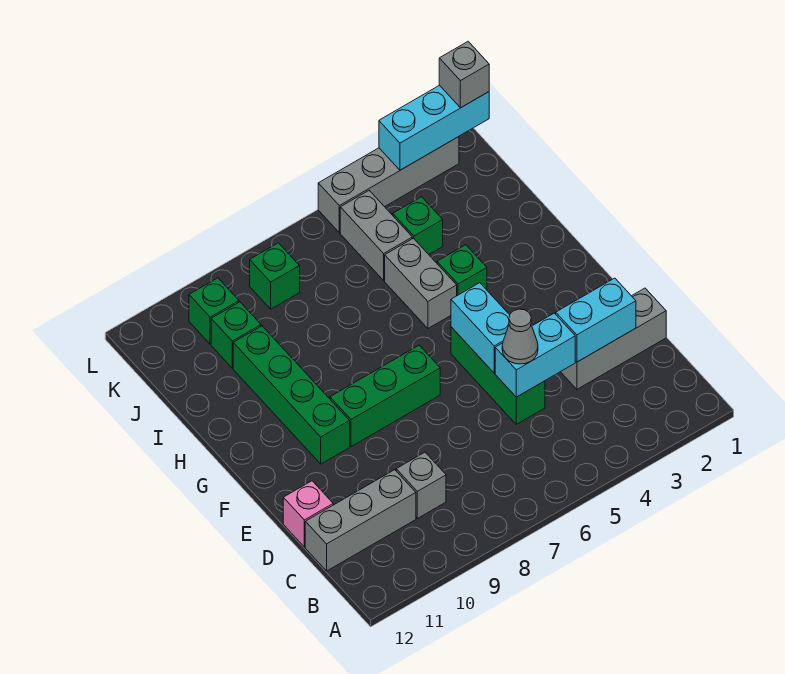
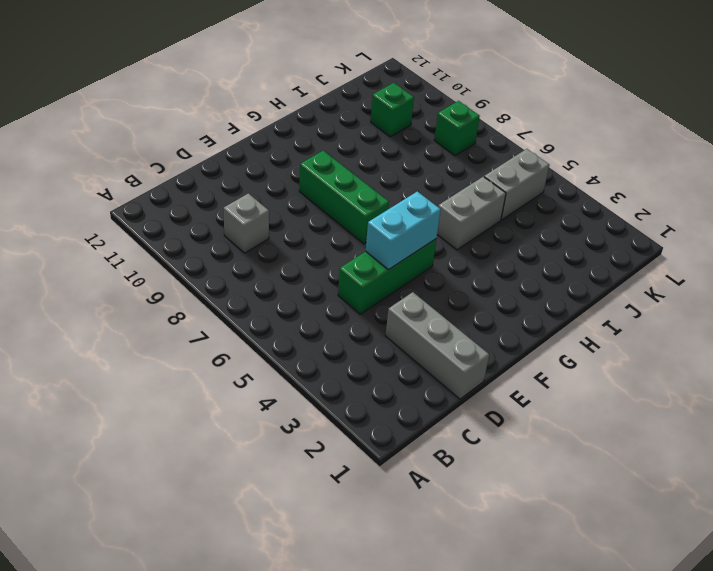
none -> grey brick C10:C12 level 1
none -> pink brick D12 level 1
none -> green brick F10:I10 level 1

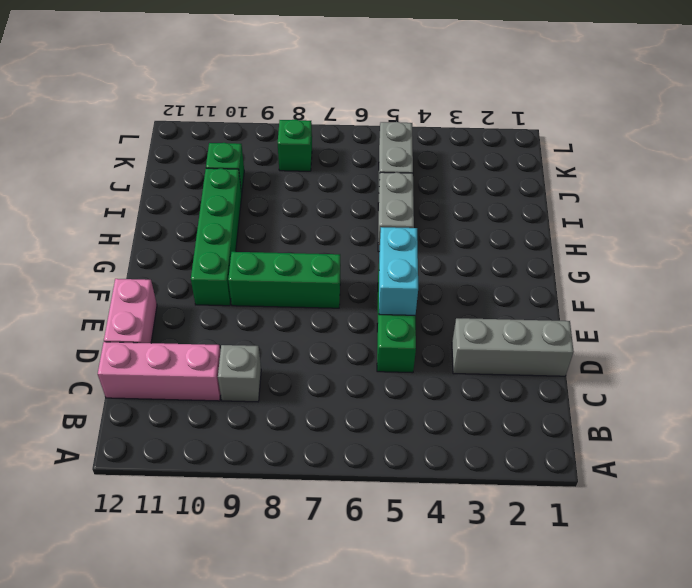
pink brick C10:C12 level 1 -> grey brick C10:C12 level 1
pink brick D12:E12 level 1 -> pink brick D12 level 1
none -> green brick H4 level 1
none -> green brick J4 level 1
none -> green brick K10 level 1

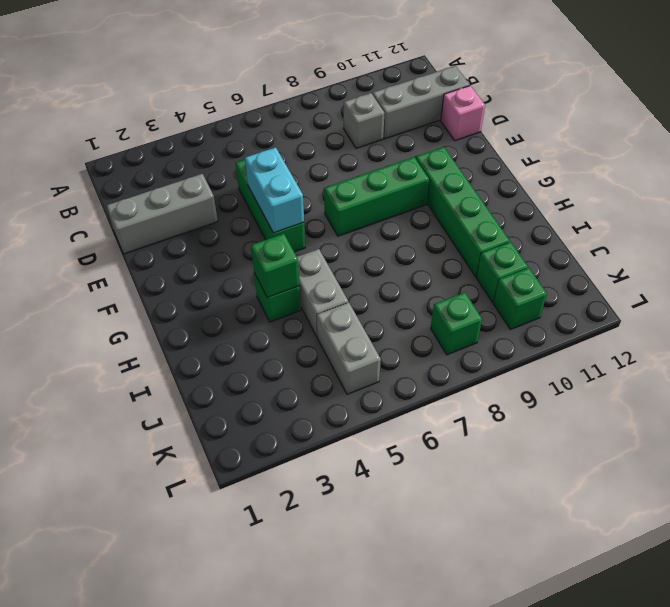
green brick H4 level 2 -> green brick J4 level 1
none -> grey brick L2:L5 level 1
none -> cyan brick D2:D3 level 2
none -> cyan brick D4:D5 level 2

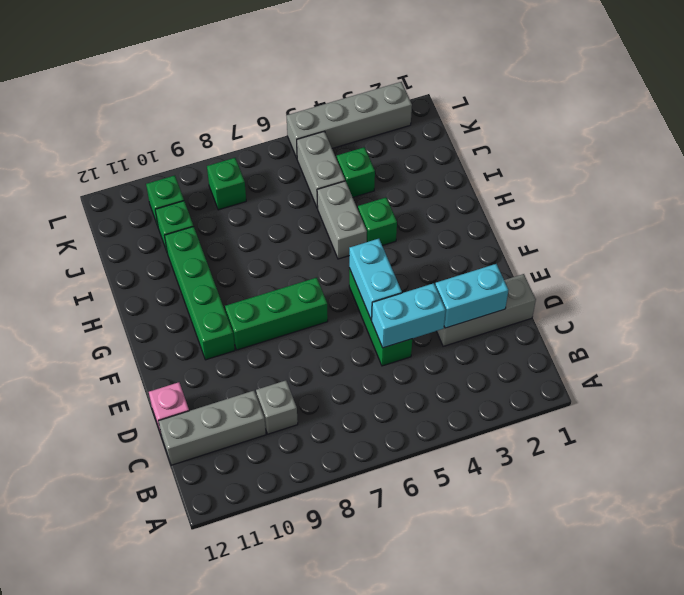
none -> cyan brick L1:L3 level 2
none -> grey cone D5 level 3
none -> grey brick L1 level 3

